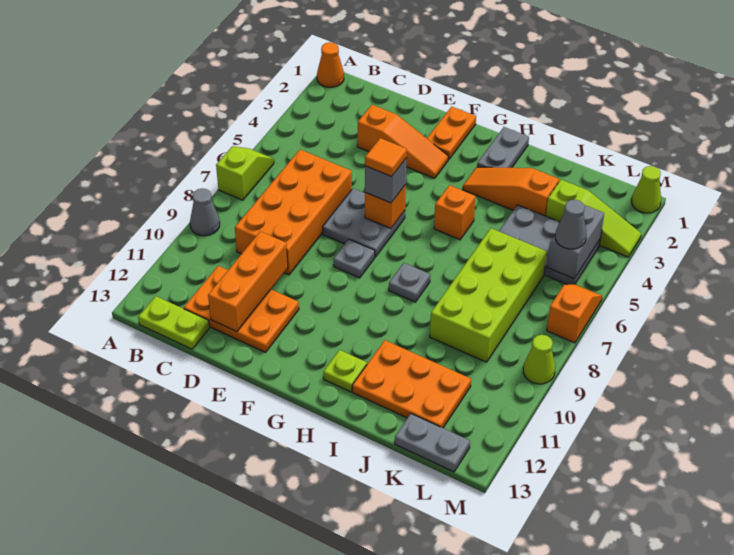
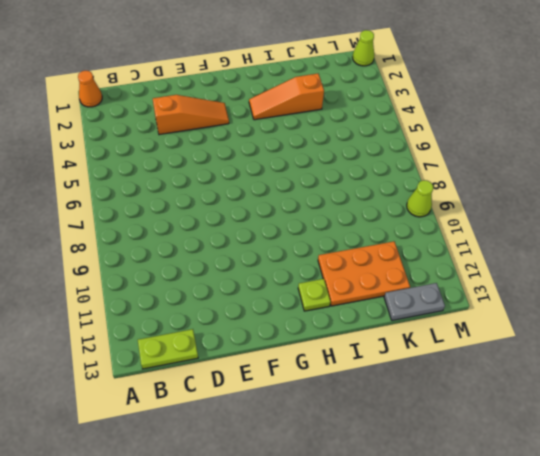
none -> lime slope A6:A7 level 1 top 7
none -> grey cone A9 level 1
none -> orange brick C6:D9 level 1

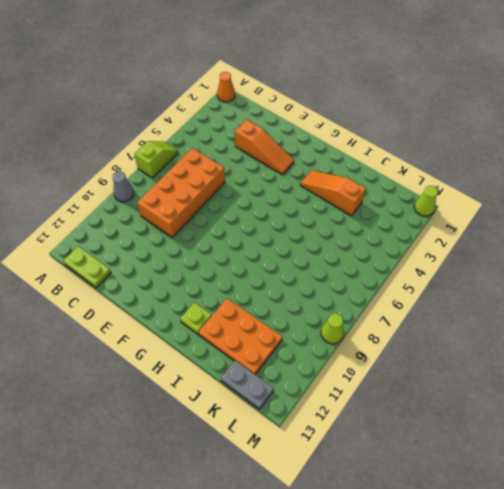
none -> orange plate C11:E12 level 1
none -> grey plate E6:F7 level 1
none -> orange plate F1:F2 level 1

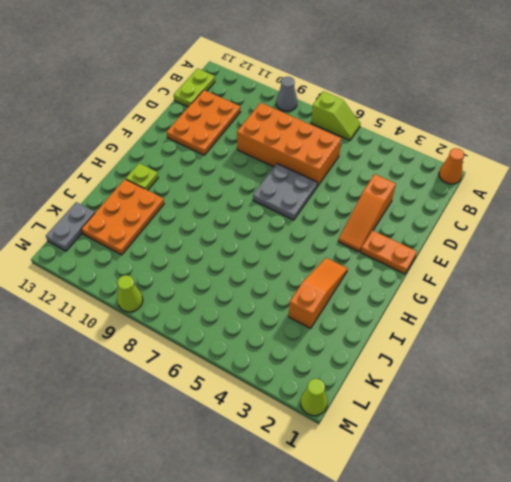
none -> grey plate F8 level 1
none -> grey plate H1:H2 level 1
none -> orange brick H5 level 1

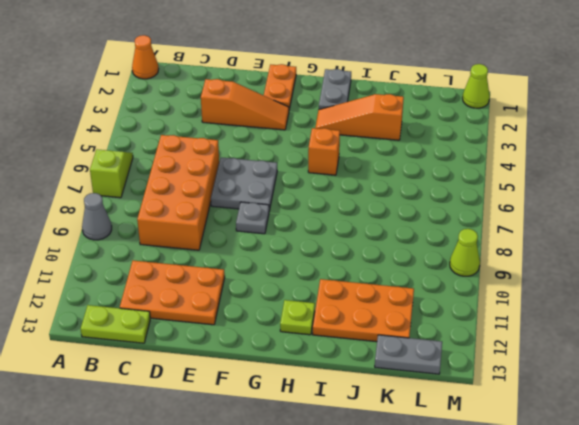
none -> grey plate H8 level 1
none -> grey plate J4:L5 level 1
none -> lime brick J6:K9 level 1

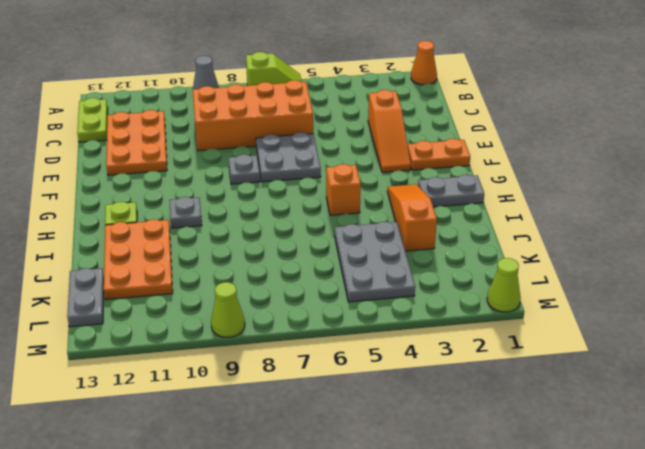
grey plate H10 level 1 -> grey plate H8 level 1
none -> lime brick J6:K9 level 1
none -> lime slope K3:M3 level 1 top K
none -> orange slope M6:M7 level 1 top 7

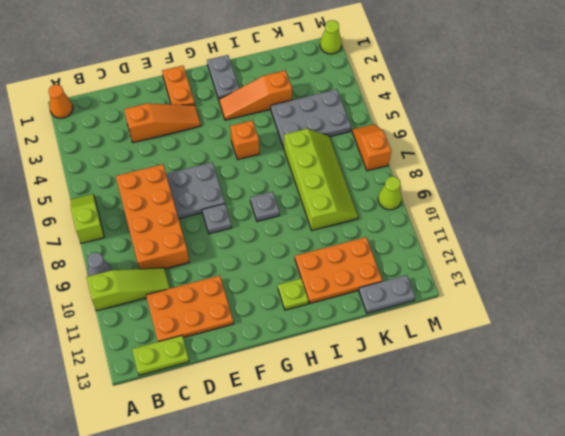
lime slope A10:C10 level 1 top A -> lime slope K3:M3 level 1 top K
lime slope J6:K9 level 1 top J -> lime brick J6:K9 level 1
none -> orange brick D10:D12 level 2
none -> orange brick F6 level 2
none -> grey brick L4:L5 level 2

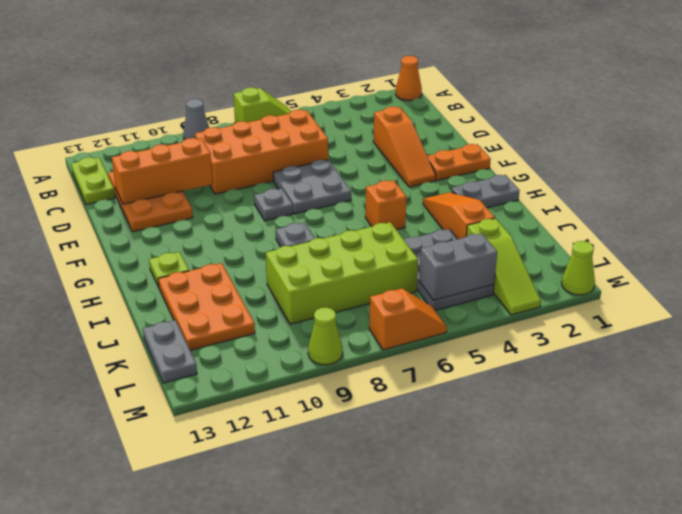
none -> orange brick F6 level 2
none -> grey brick F6 level 3
none -> grey cone L5 level 3

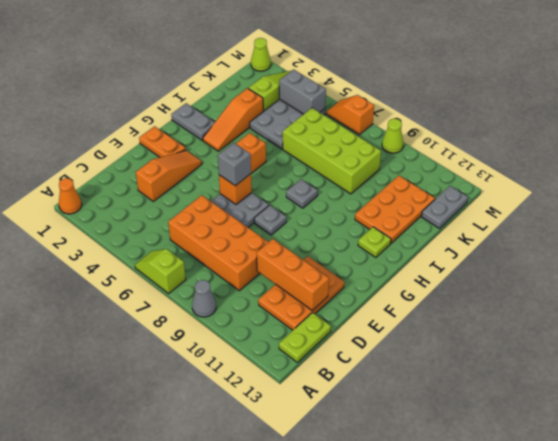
none -> grey cone L5 level 3
none -> orange tile F6 level 4

